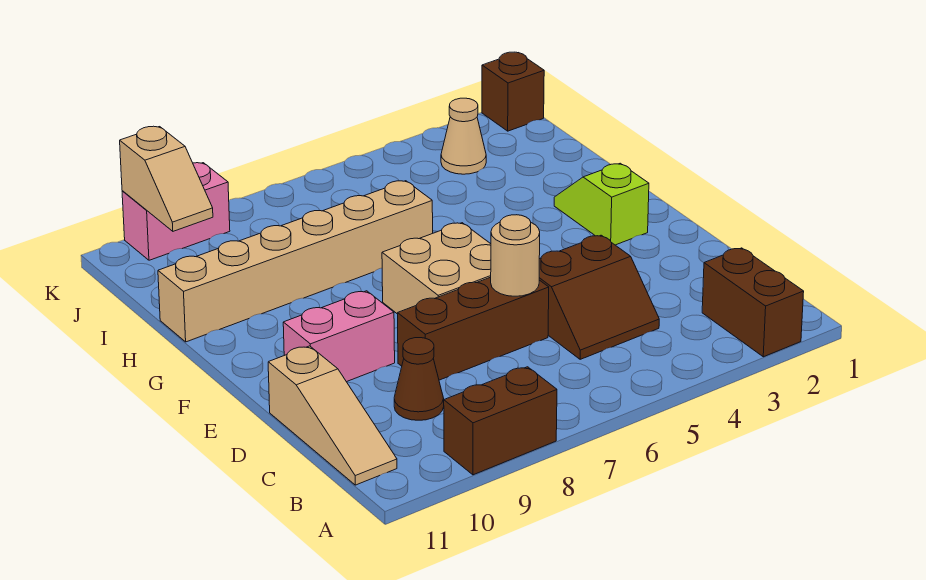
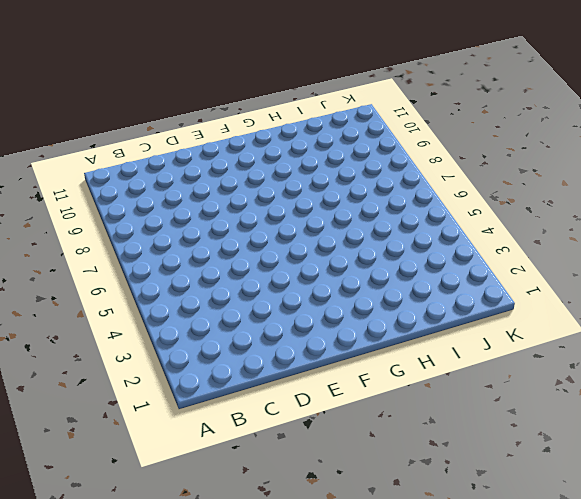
none -> brown brick A2:B2 level 1
none -> brown brick A8:A9 level 1
none -> tan slope B11:D11 level 1 top D

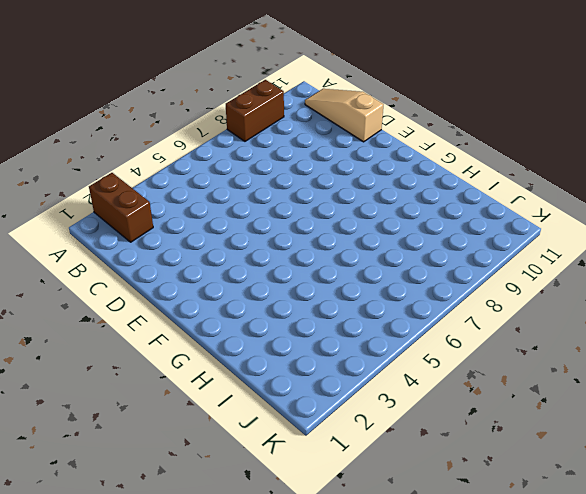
none -> brown slope C4:D5 level 1 top D
none -> brown cone C9 level 1
none -> brown brick D6:D8 level 1

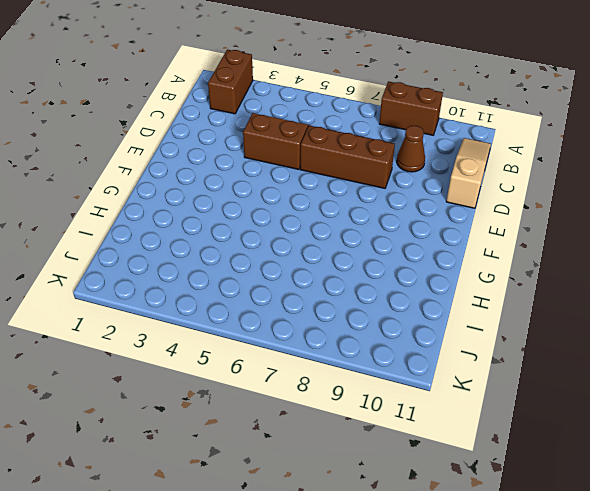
none -> tan brick E6:F7 level 1
none -> pink brick E9:E10 level 1
none -> lime slope F2:G2 level 1 top F

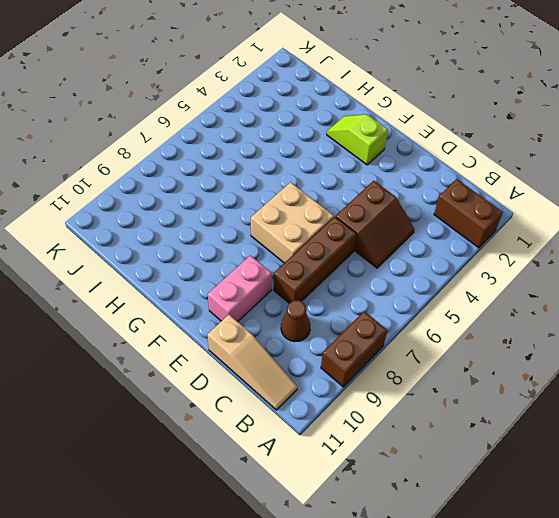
none -> tan brick H6:H11 level 1
none -> tan cone J3 level 1
none -> brown brick K1 level 1

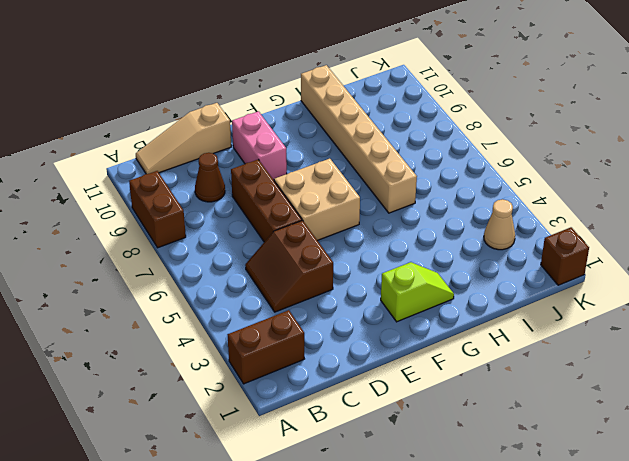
none -> pink brick K9:K10 level 1
none -> tan round brick D6 level 2
none -> tan slope J10:K10 level 2 top K

